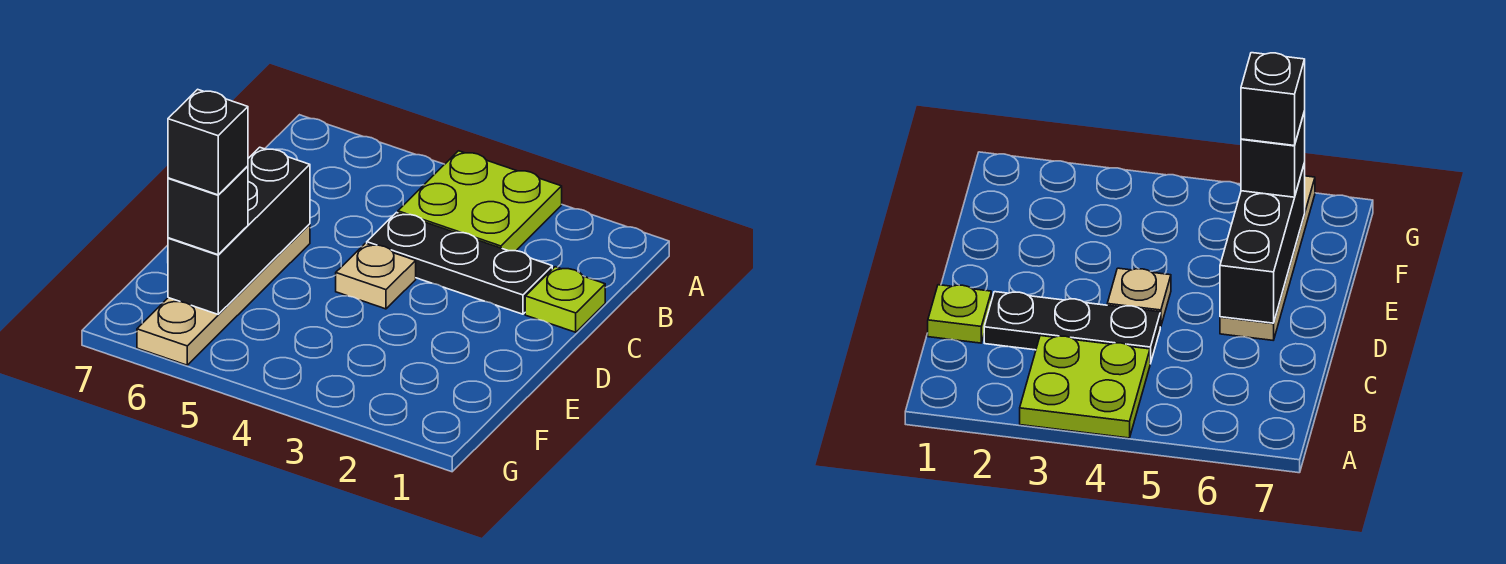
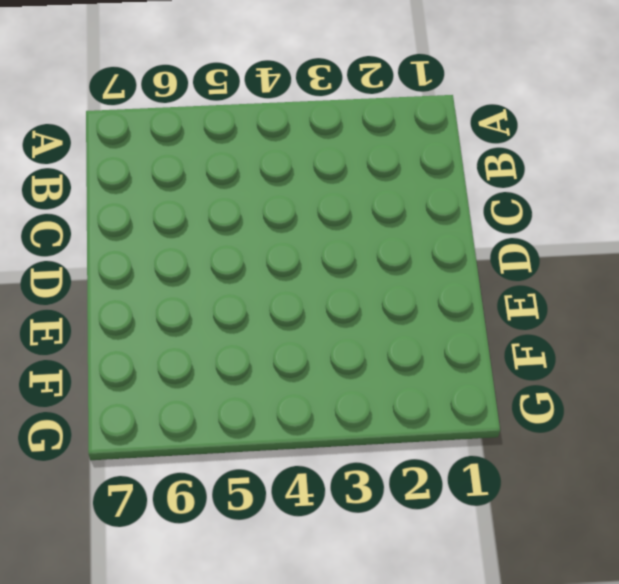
none -> lime plate A3:B4 level 1
none -> lime plate C1 level 1

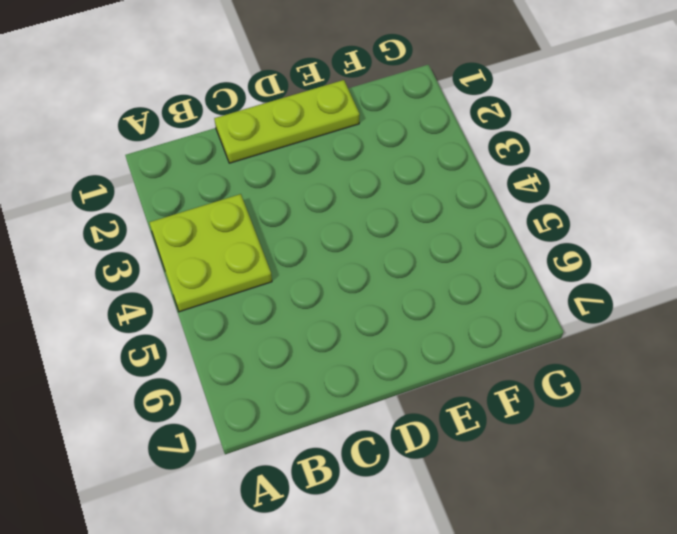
lime plate C1:E1 level 1 -> lime plate C1 level 1
none -> black plate C2:C4 level 1
none -> tan plate D4 level 1

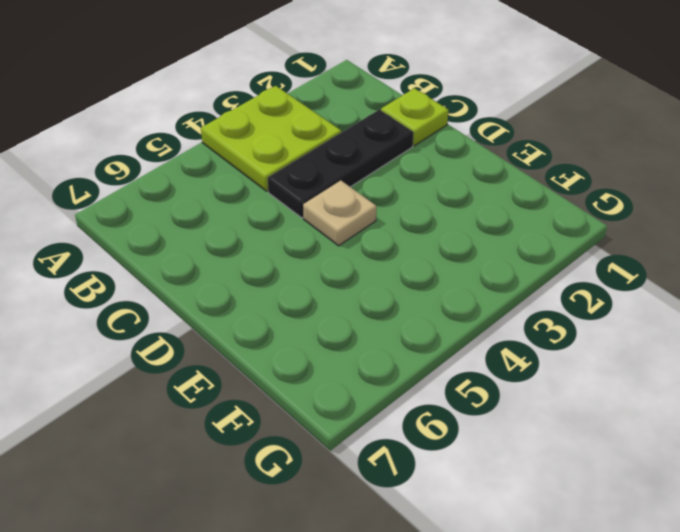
none -> tan plate D6:G6 level 1
none -> black brick D6:F6 level 2

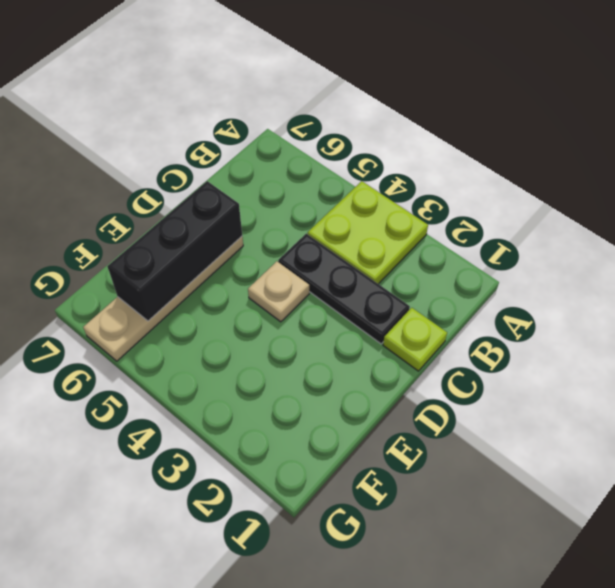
none -> black brick F6 level 3
none -> black brick F6 level 4

